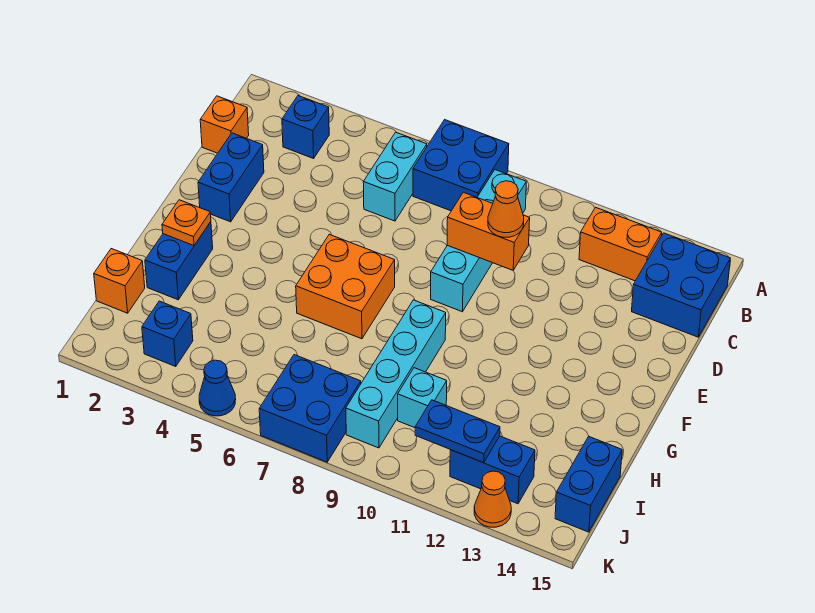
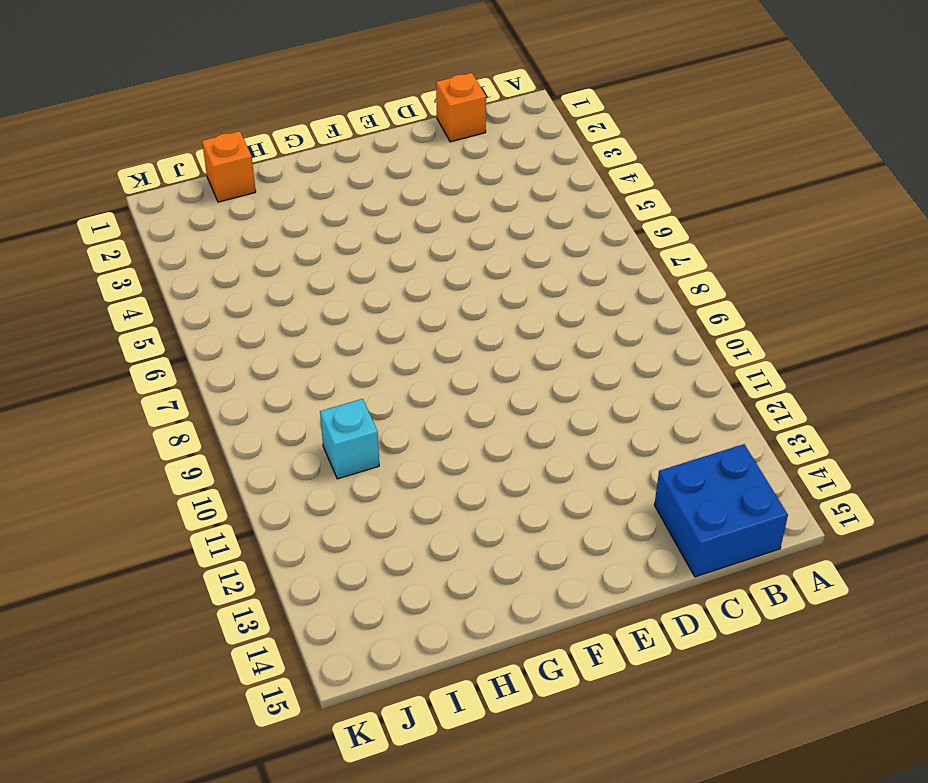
none -> blue brick A7:B8 level 1
none -> blue brick B3 level 1
none -> cyan brick B6:C6 level 1

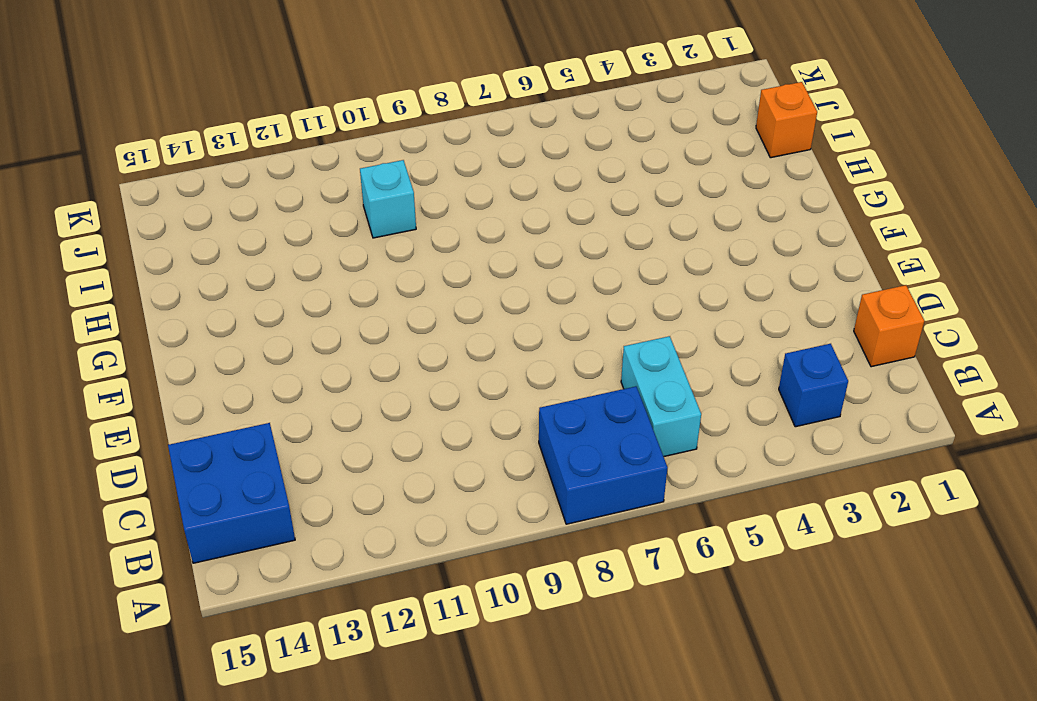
none -> cyan brick B9:E9 level 1
none -> orange brick B12:B13 level 1
none -> blue brick D2:E2 level 1

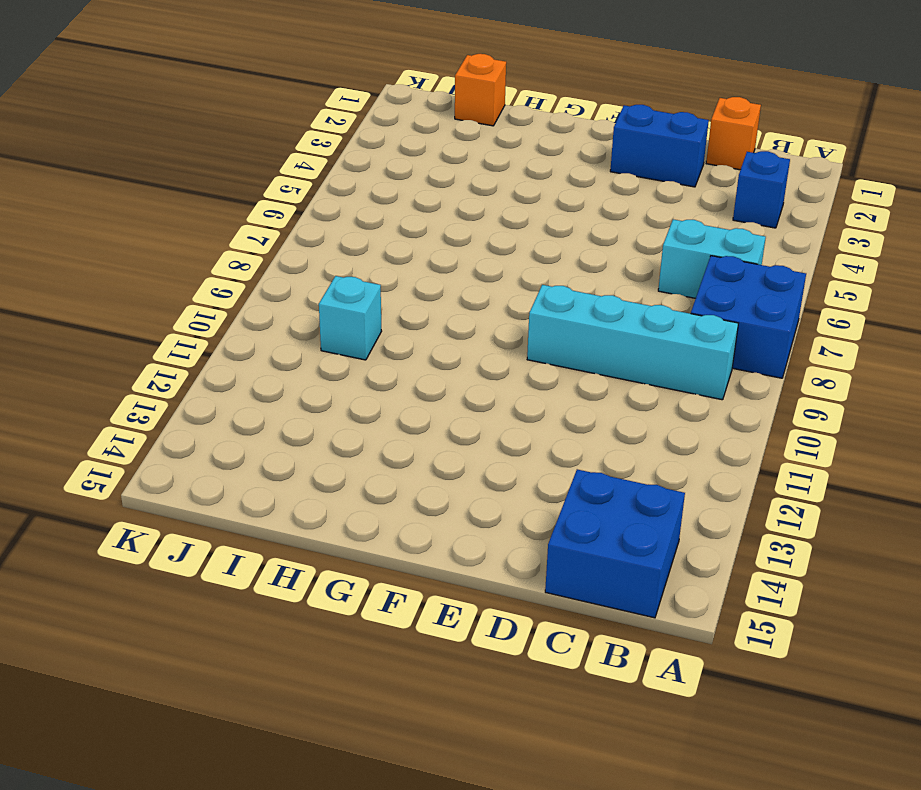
none -> orange brick B12:B13 level 1
none -> orange brick F6:G7 level 1
none -> blue brick G2:H2 level 1

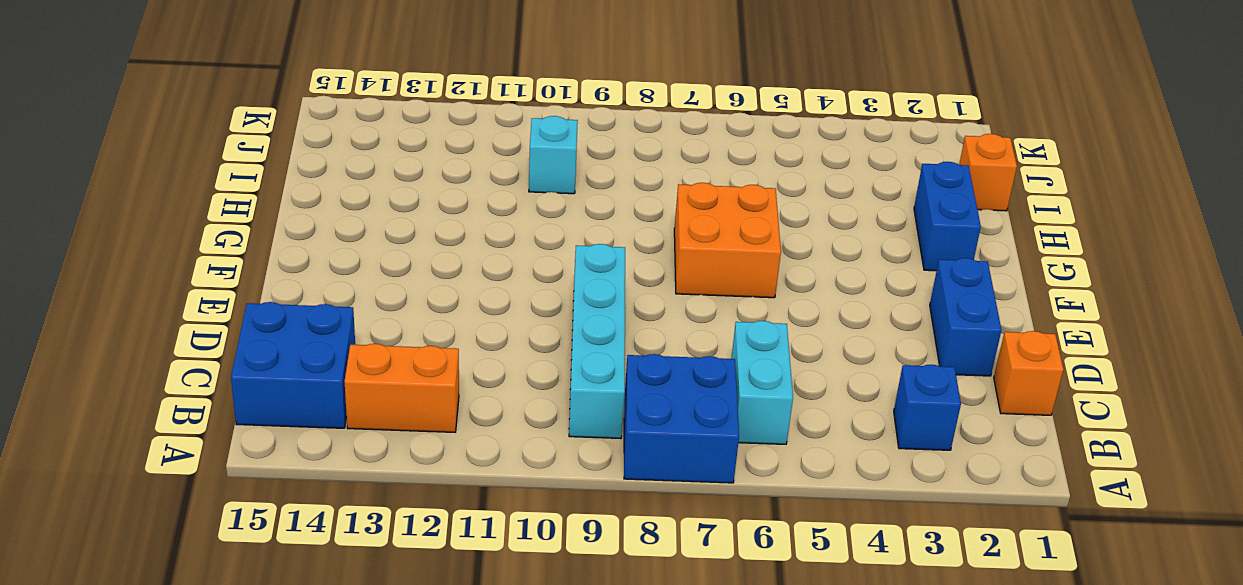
none -> cyan brick G9:J9 level 1
none -> blue brick I15:J15 level 1
none -> blue brick J3 level 1

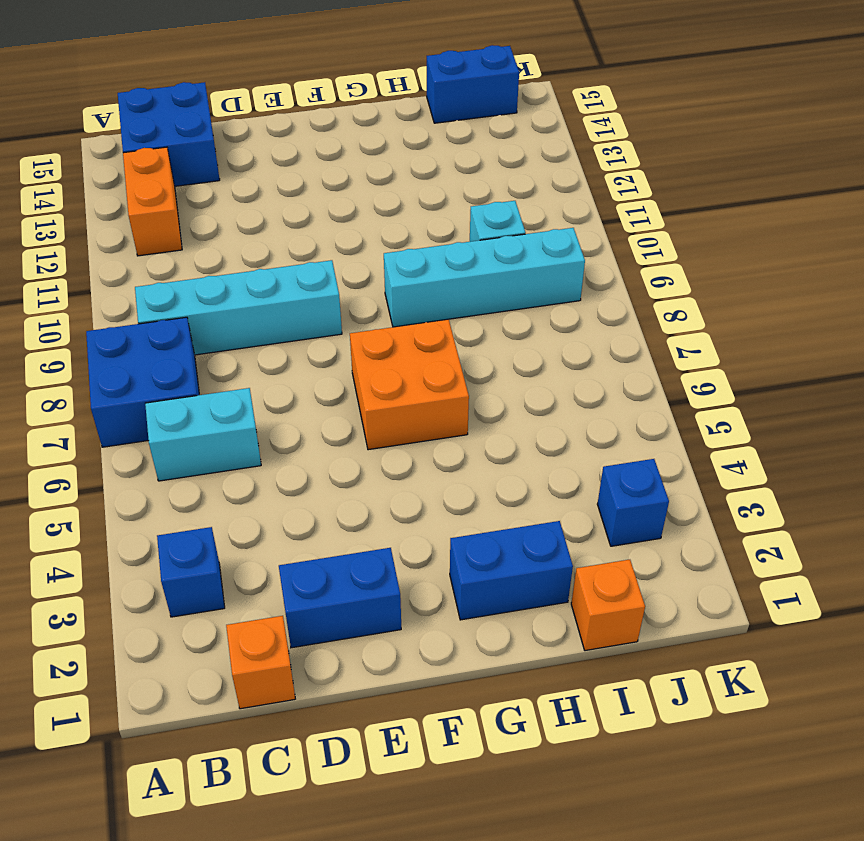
none -> blue brick J7:K8 level 1
none -> blue brick J12:J13 level 1
none -> blue cone K5 level 1

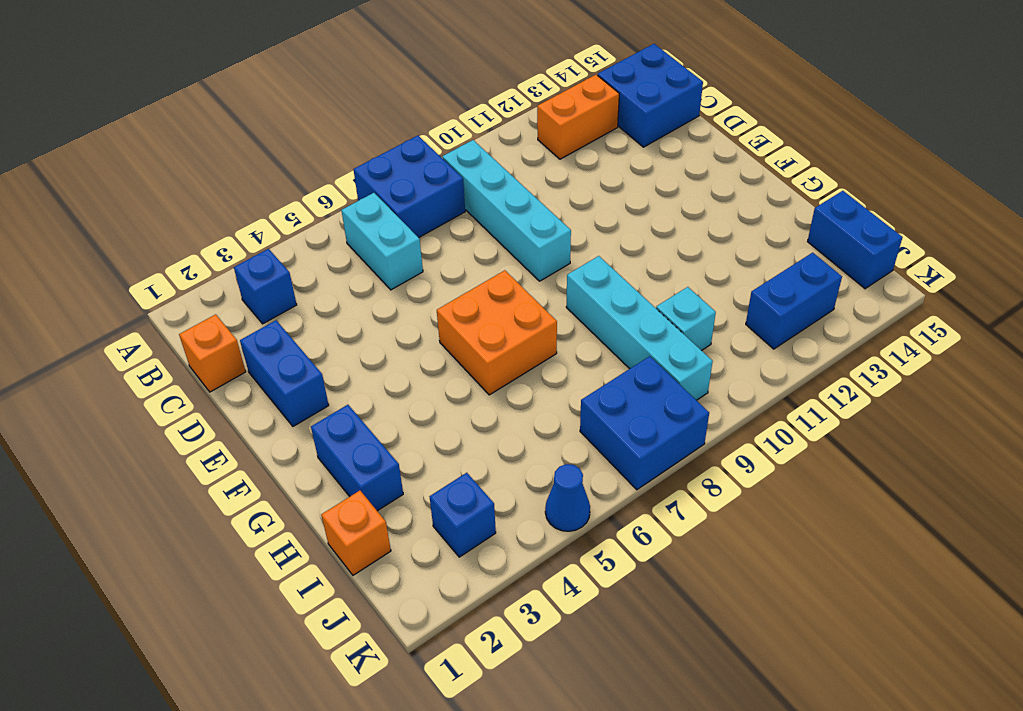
none -> orange cone K13 level 1
none -> orange brick D9:D10 level 2
none -> orange plate G2 level 2

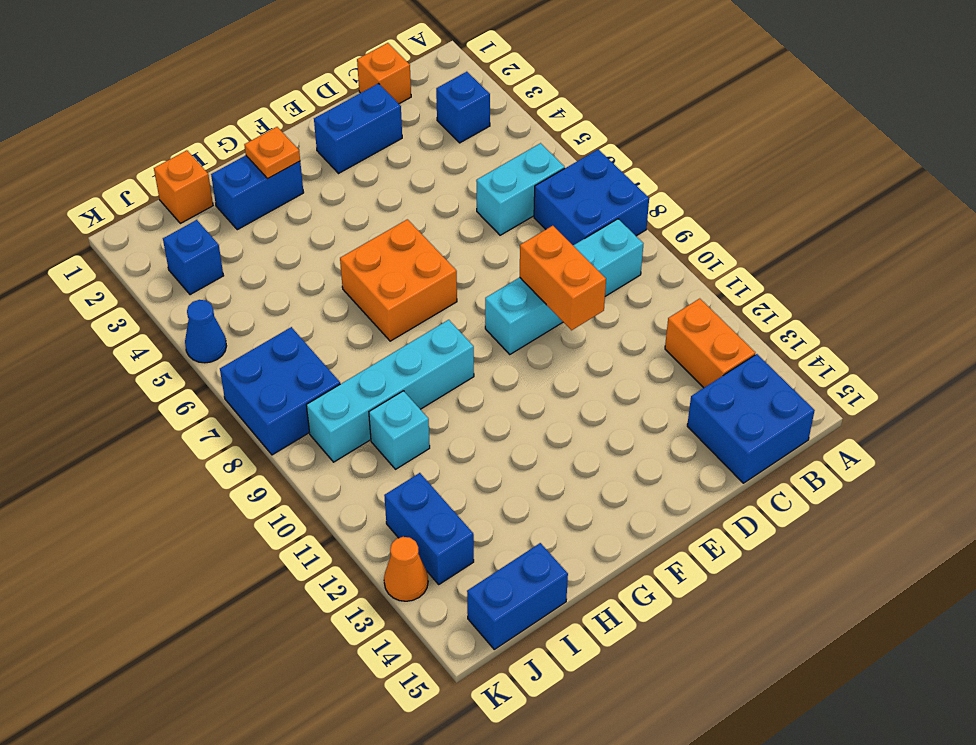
none -> blue plate J11:J12 level 2
none -> orange cone D10 level 3

